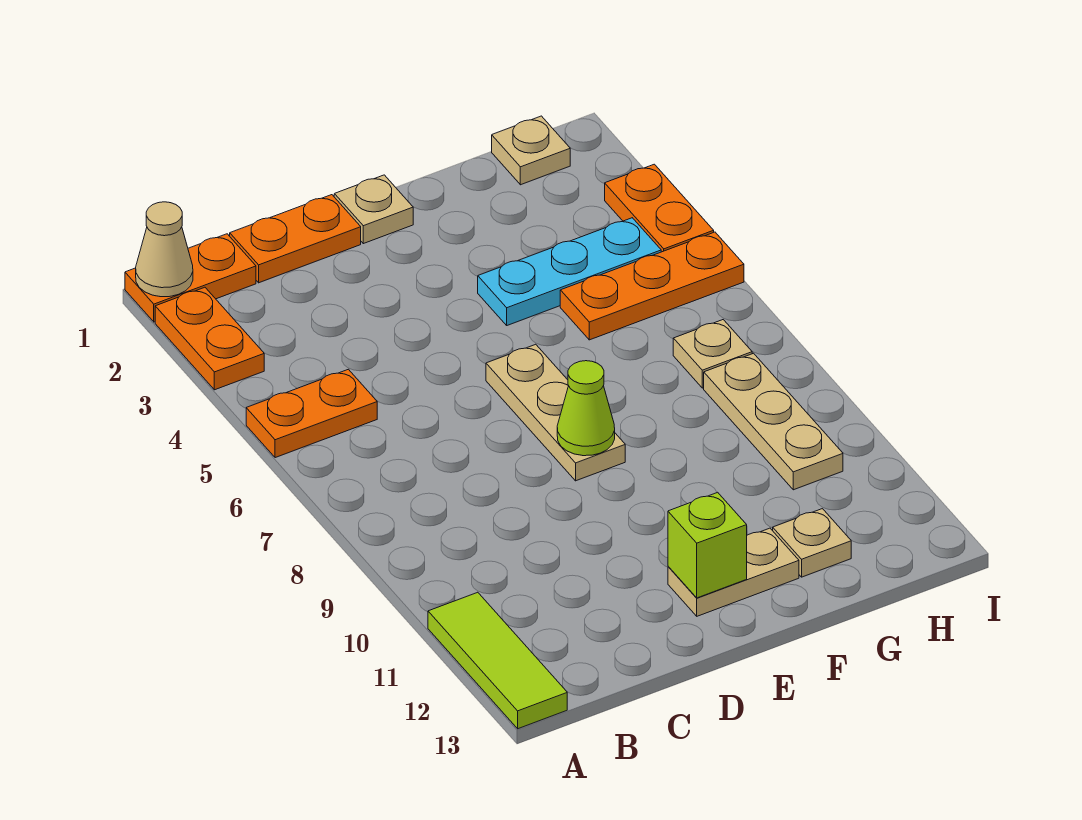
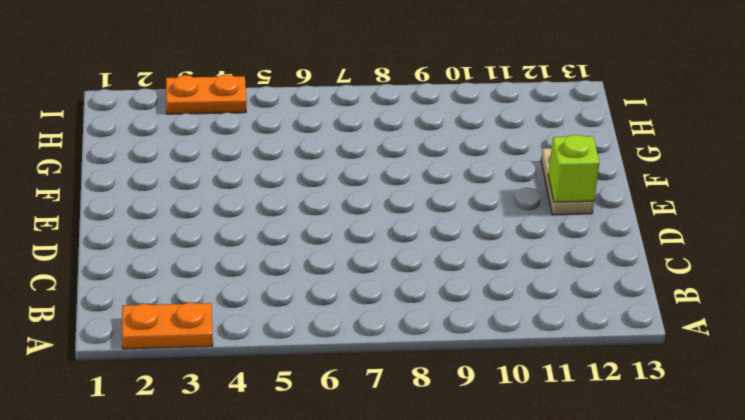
none -> orange plate A1:B1 level 1
none -> orange plate A5:B5 level 1
none -> lime tile A11:A13 level 1

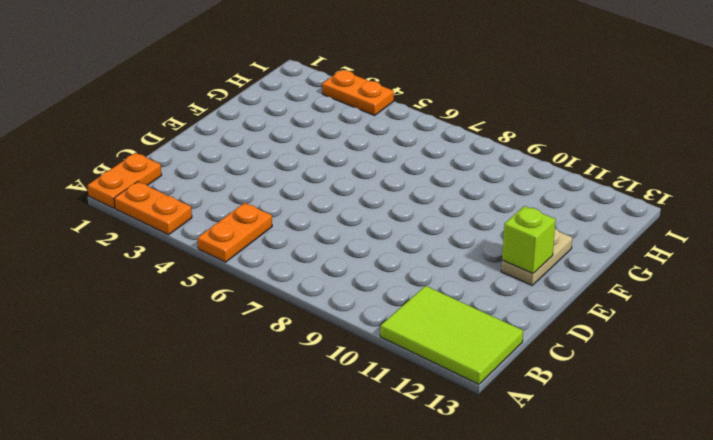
lime tile A11:B13 level 1 -> lime tile A11:A13 level 1
none -> orange plate C1:D1 level 1
none -> tan plate E1 level 1
none -> tan plate E6:E8 level 1

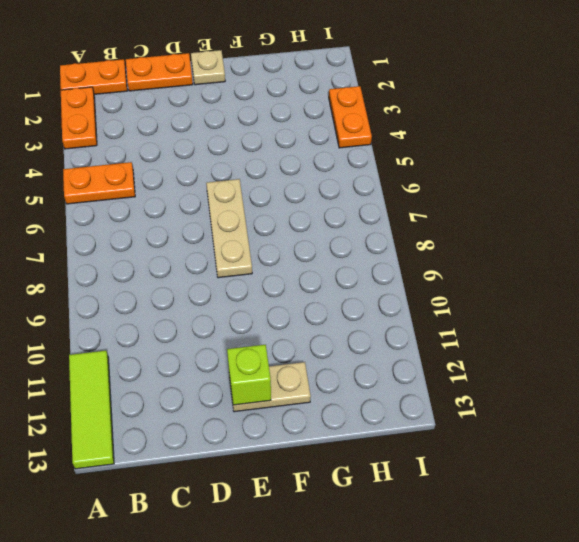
none -> cyan plate F4:H4 level 1
none -> orange plate G5:I5 level 1
none -> tan plate G12 level 1

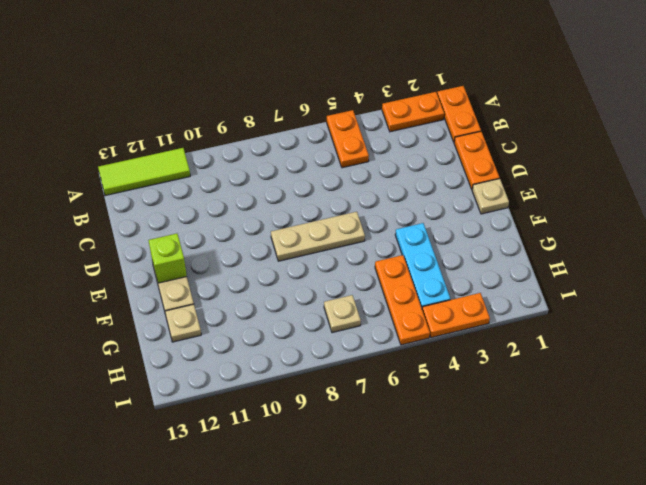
none -> tan plate H1 level 1
none -> tan plate H8:H10 level 1
none -> tan cone A1 level 2

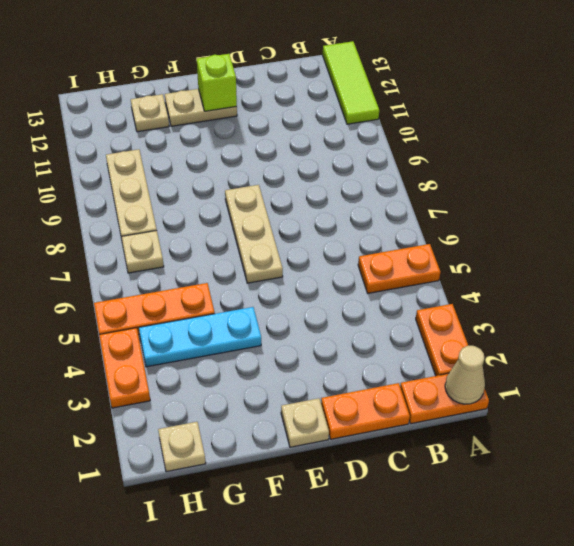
none -> lime cone E8 level 2

